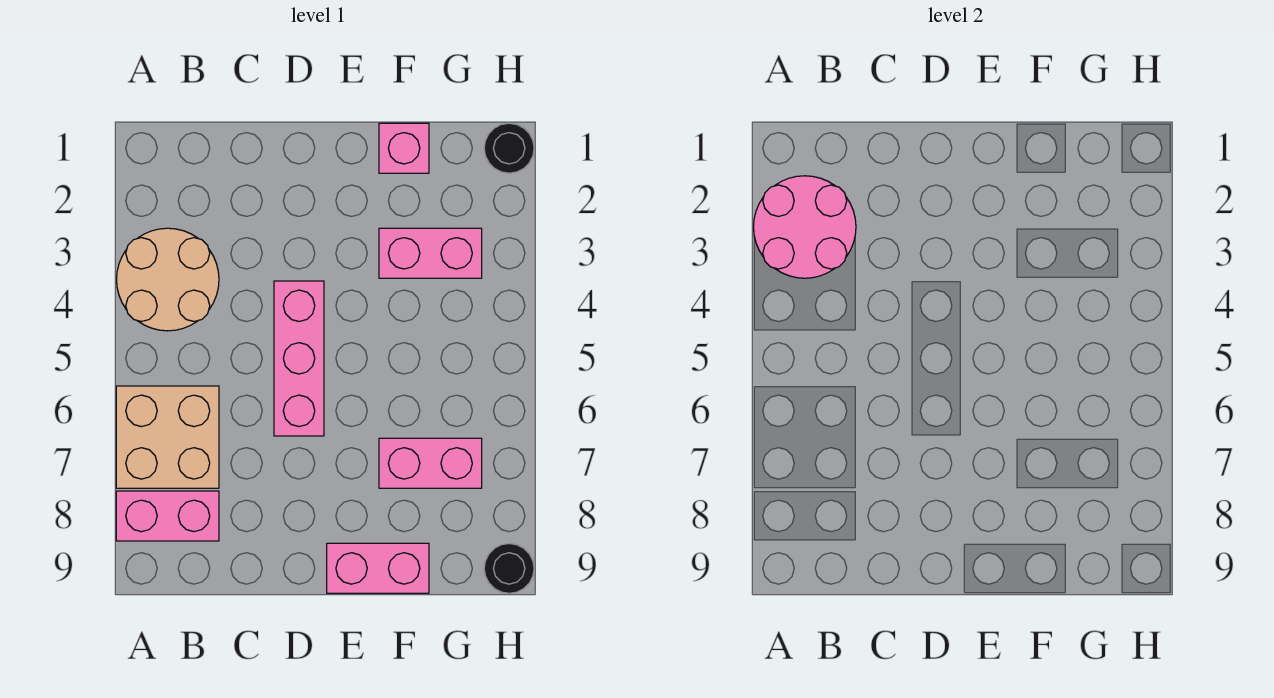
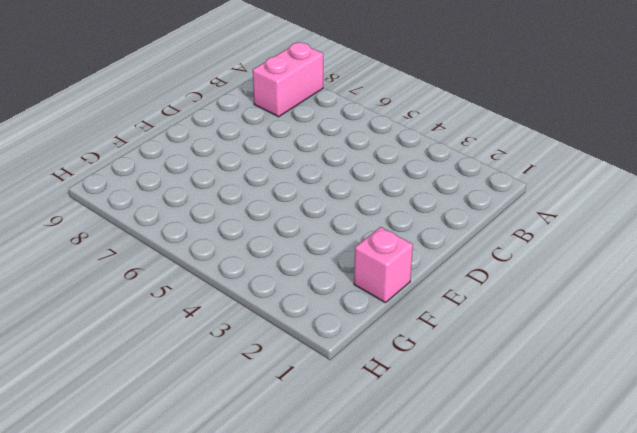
none -> tan round brick A3:B4 level 1
none -> tan brick A6:B7 level 1

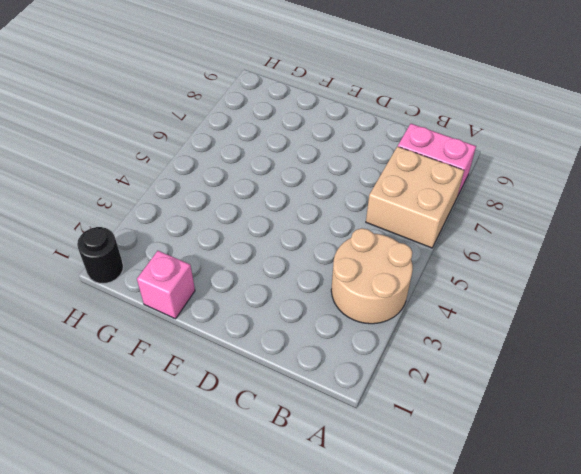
none -> pink brick D4:D6 level 1
none -> pink brick E9:F9 level 1

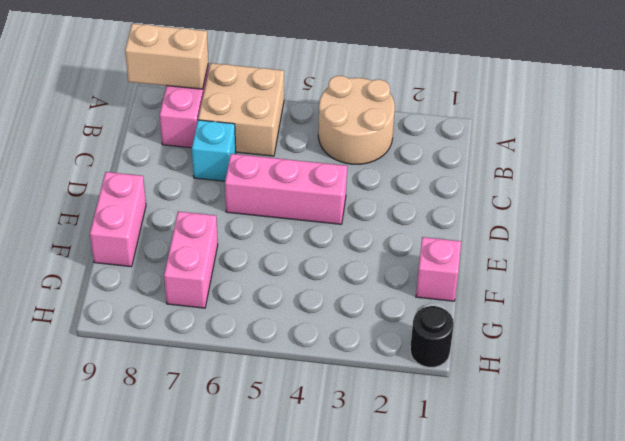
tan brick A8:A9 level 2 -> none
cyan brick C7 level 1 -> none
none -> pink brick F3:G3 level 1
none -> black round brick H9 level 1

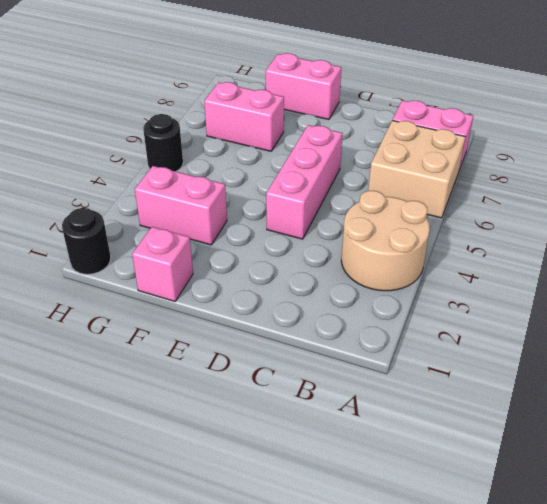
black round brick H5 level 1 -> black round brick H9 level 1
none -> pink round brick A2:B3 level 2

